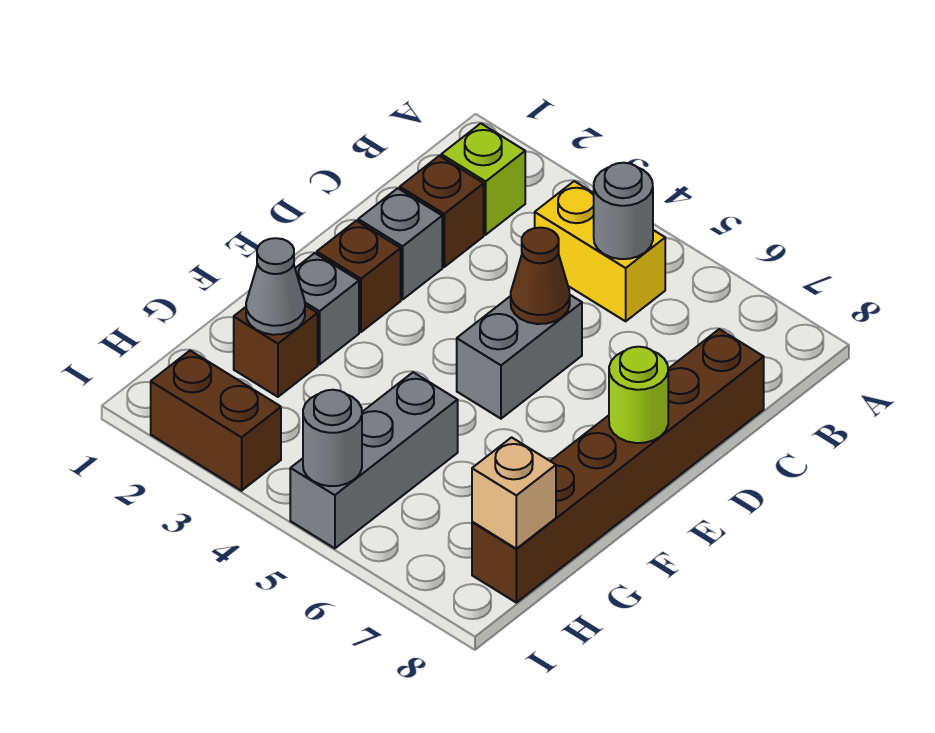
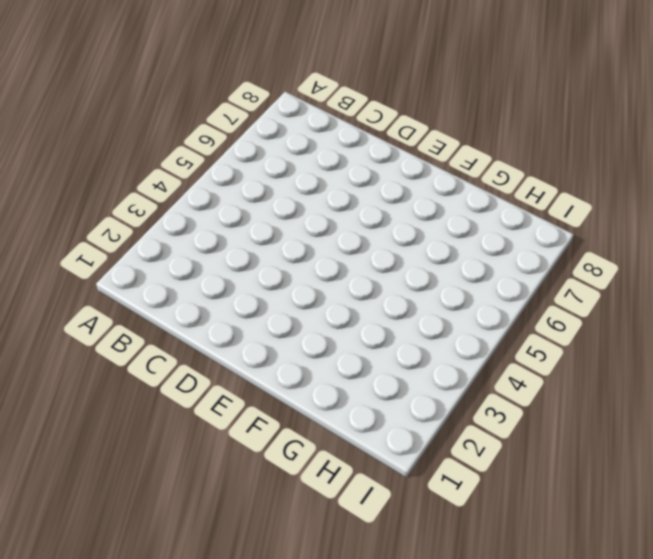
none -> lime brick B2 level 1
none -> yellow brick B4:B5 level 1
none -> brown brick C2 level 1

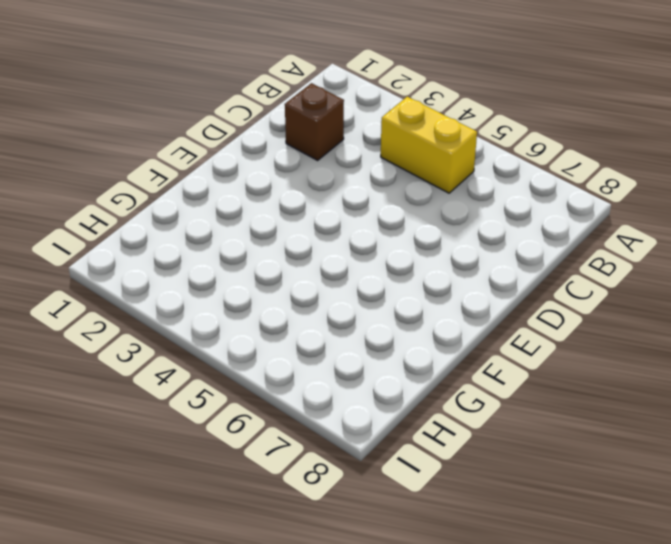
none -> lime brick B2 level 1
none -> brown brick C8:H8 level 1
none -> grey brick D2 level 1

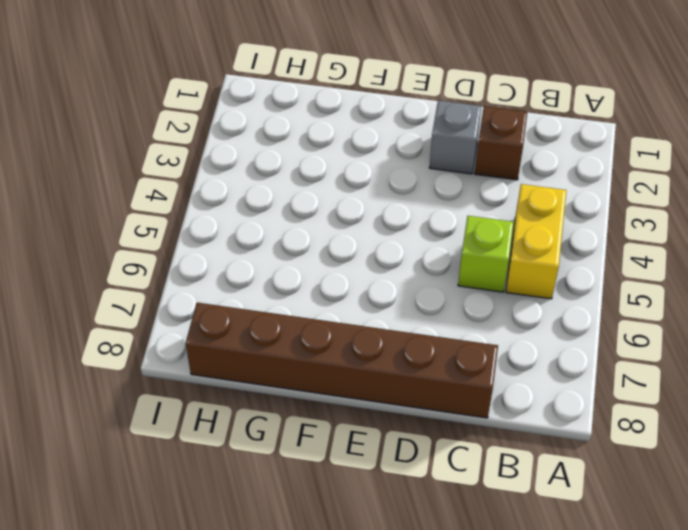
lime brick C5 level 1 -> lime brick B2 level 1
none -> grey brick D5:E5 level 1
none -> brown brick E2 level 1
none -> grey brick F2 level 1

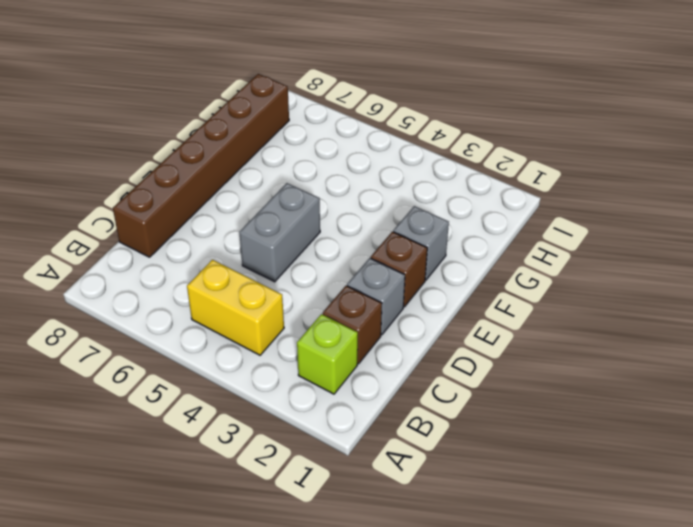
none -> brown brick G2 level 1
none -> grey brick G5:I5 level 1
none -> brown brick I2:I3 level 1

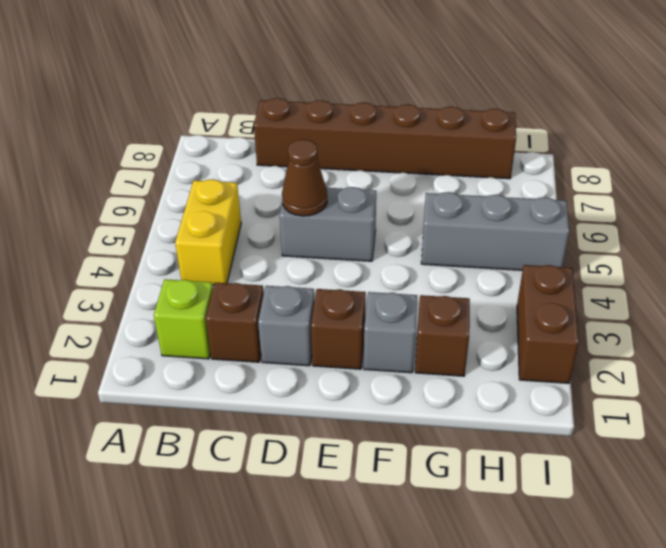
none -> grey round brick B5 level 2
none -> lime round brick E8 level 2
none -> grey cone G2 level 2

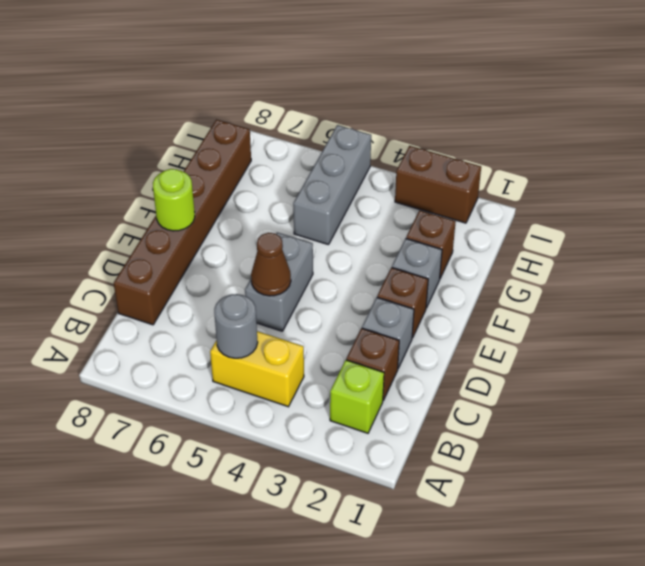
none -> grey cone G2 level 2
none -> tan brick H8 level 2
none -> grey round brick I5 level 2

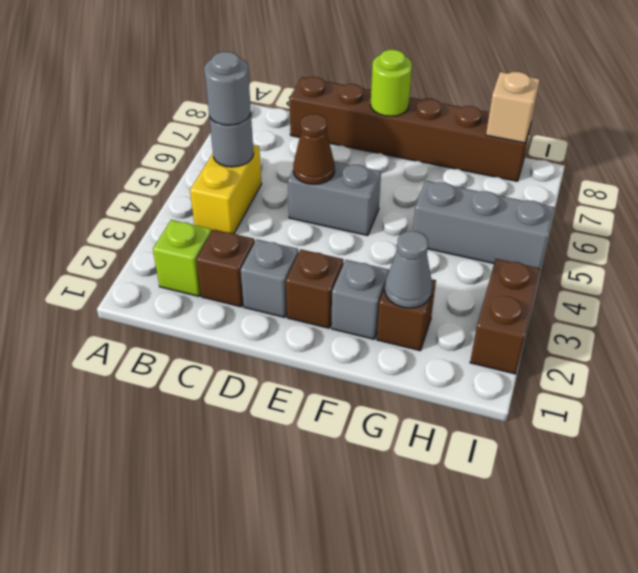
grey round brick B5 level 3 -> grey round brick I5 level 2

